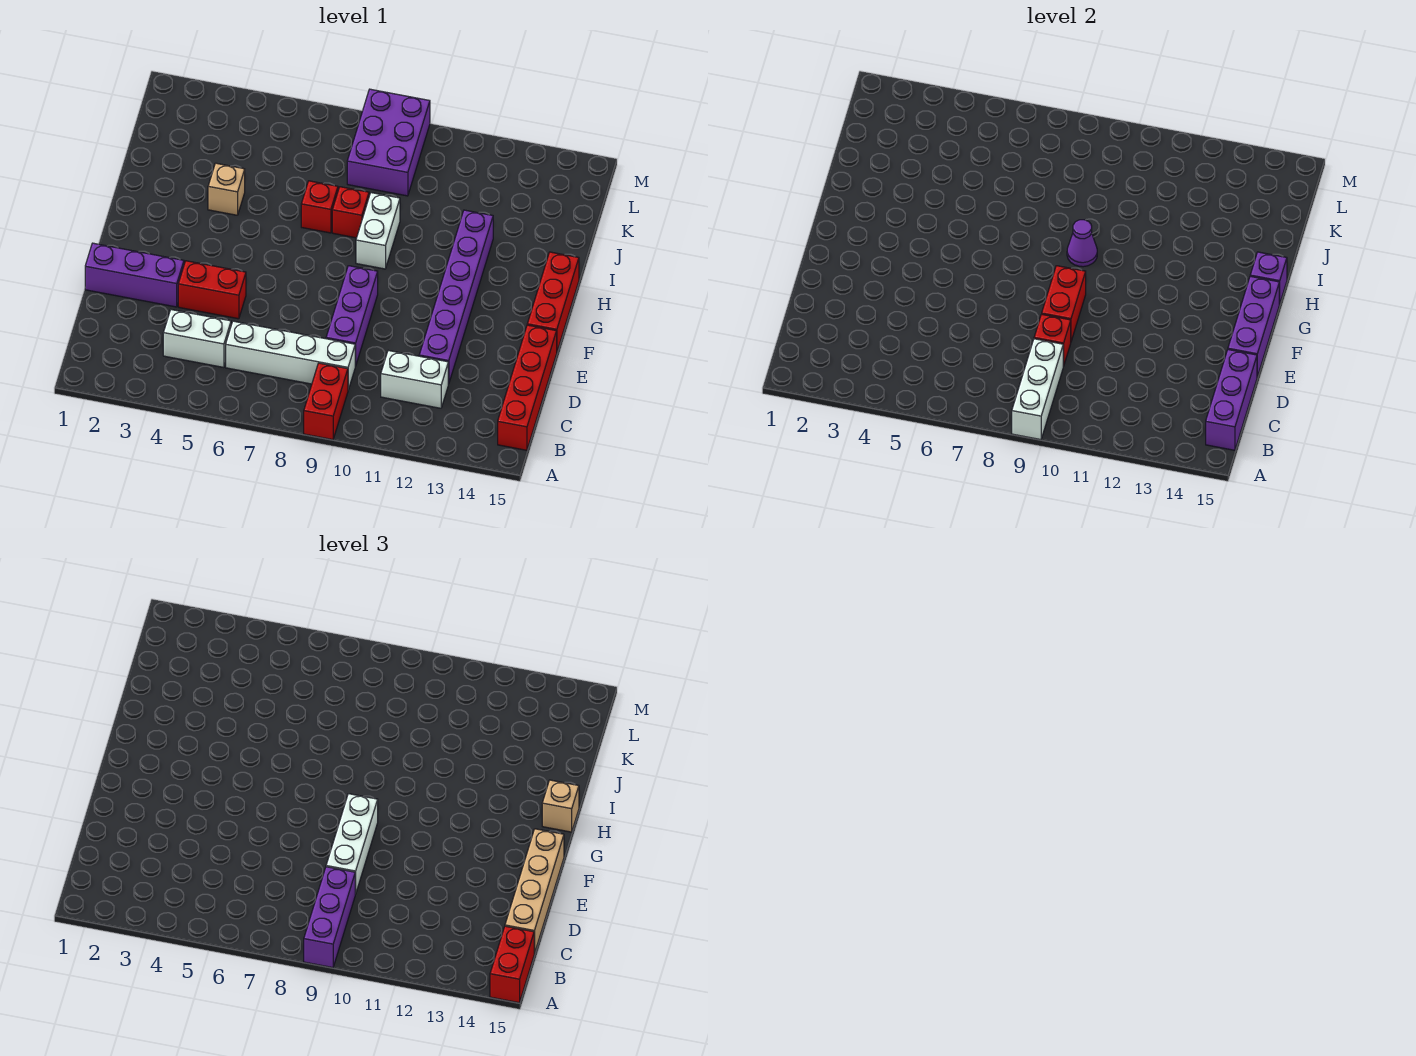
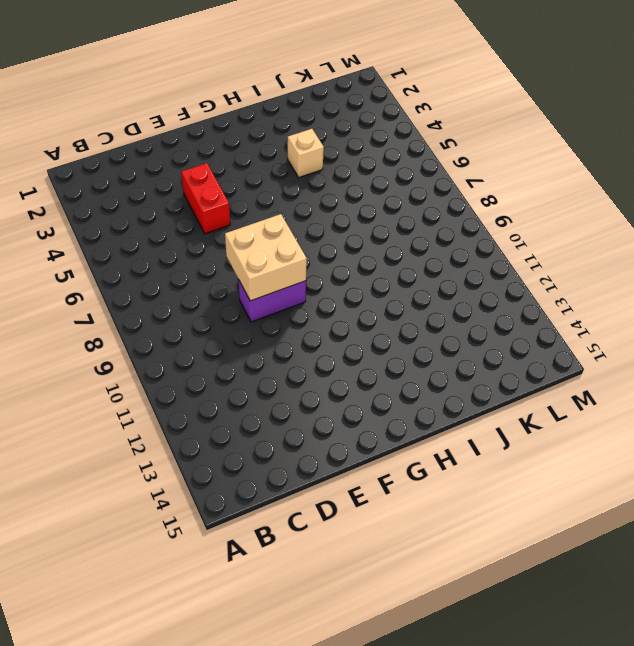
tan brick E8:F9 level 2 -> red brick E9:F9 level 2
purple brick E9:F9 level 1 -> purple brick D9:F9 level 1
none -> red brick A9:B9 level 1
none -> red brick B15:E15 level 1
none -> white brick C4:C5 level 1

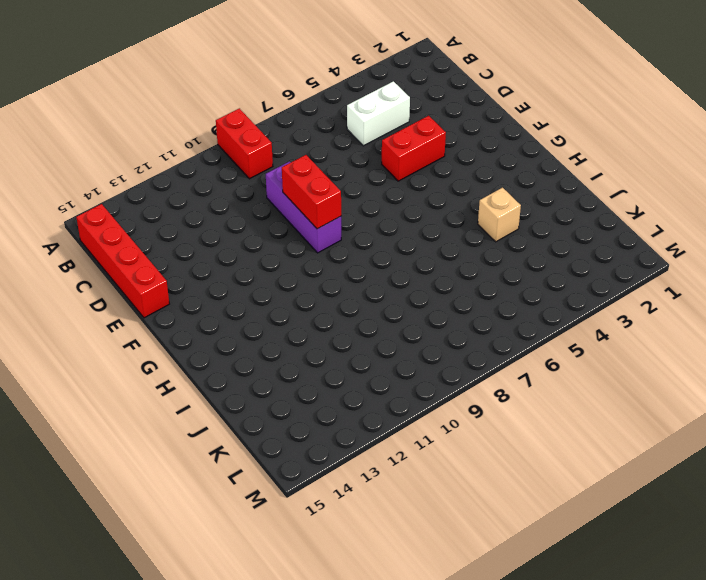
none -> white brick C6:C9 level 1
none -> white brick C11:C12 level 1
none -> purple brick D12:I12 level 1

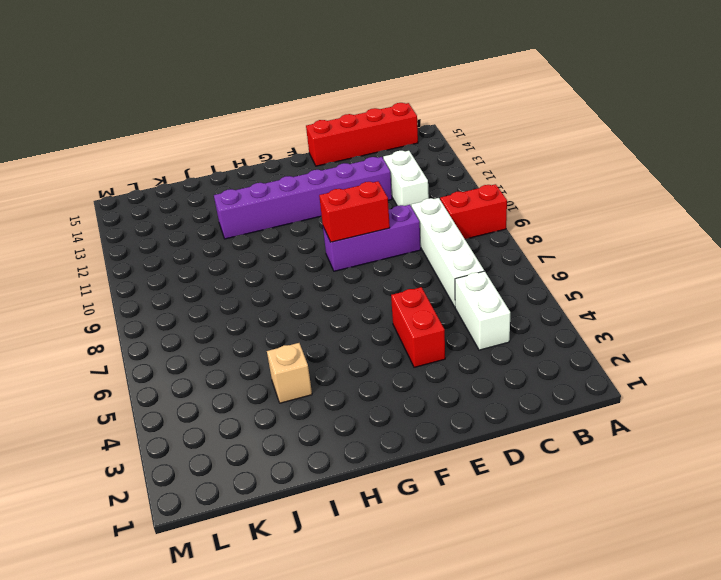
none -> purple brick E1:E3 level 1
none -> red brick F15:H15 level 1
none -> white brick H9:I9 level 1

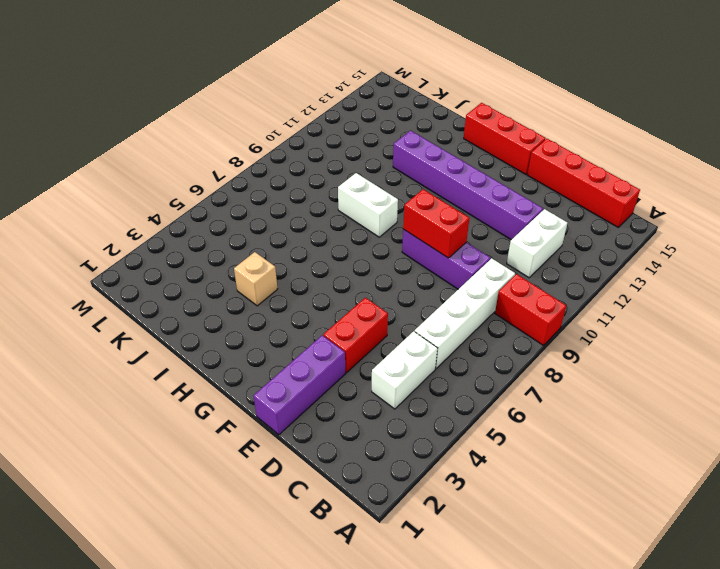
none -> red brick I7 level 1
none -> red brick I8 level 1
none -> purple brick K8:M9 level 1

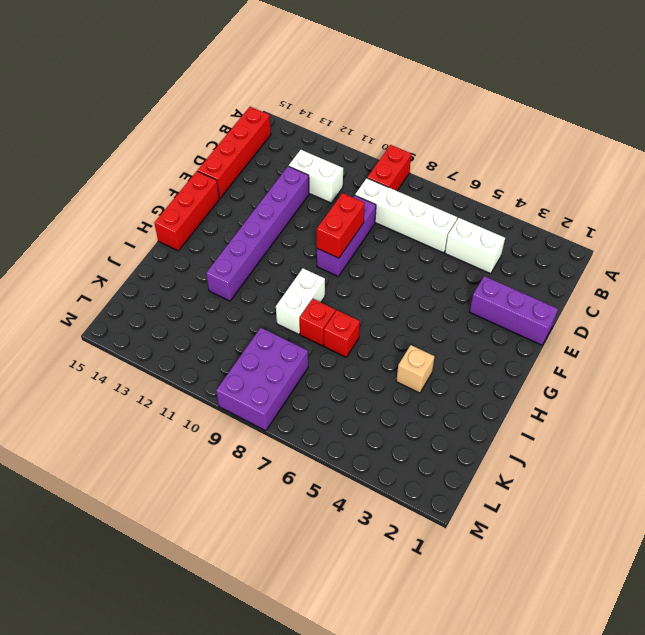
none -> red brick E4:E5 level 1
none -> white brick A9:C9 level 2
none -> purple brick B15:D15 level 2

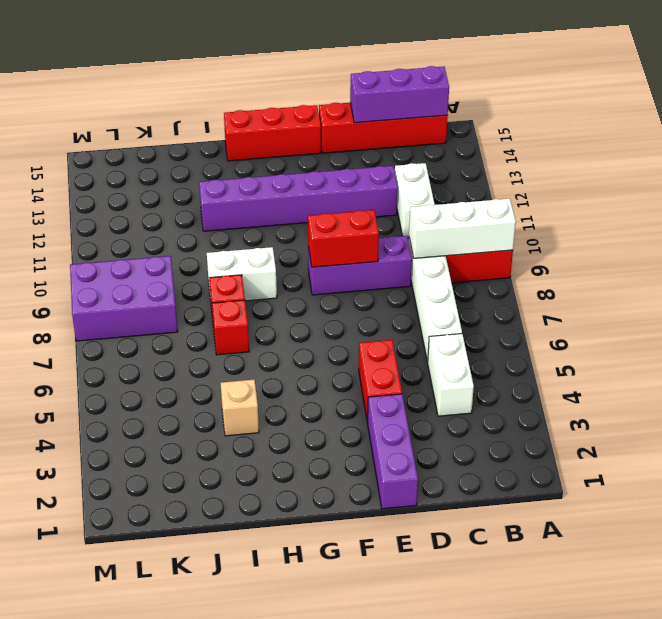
none -> red brick D9 level 2
none -> purple brick E15:G15 level 2
none -> purple cone H9 level 2

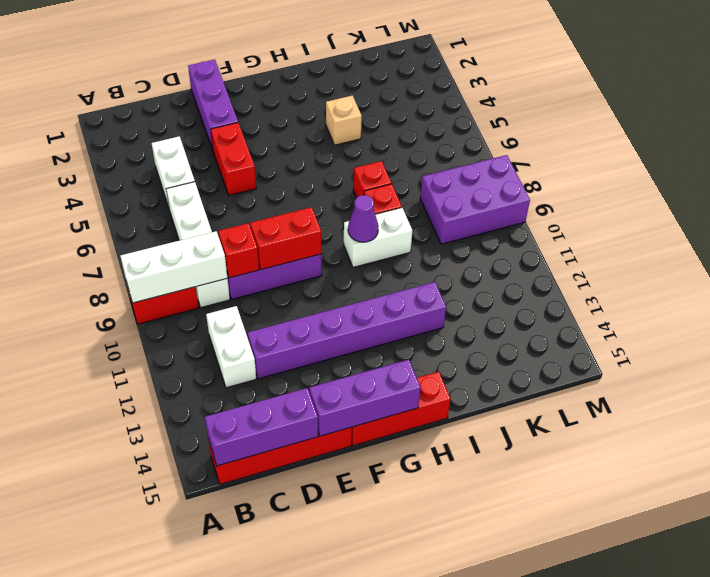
none -> purple brick H15 level 2
none -> purple brick A9:C9 level 3
none -> red brick A15:B15 level 3

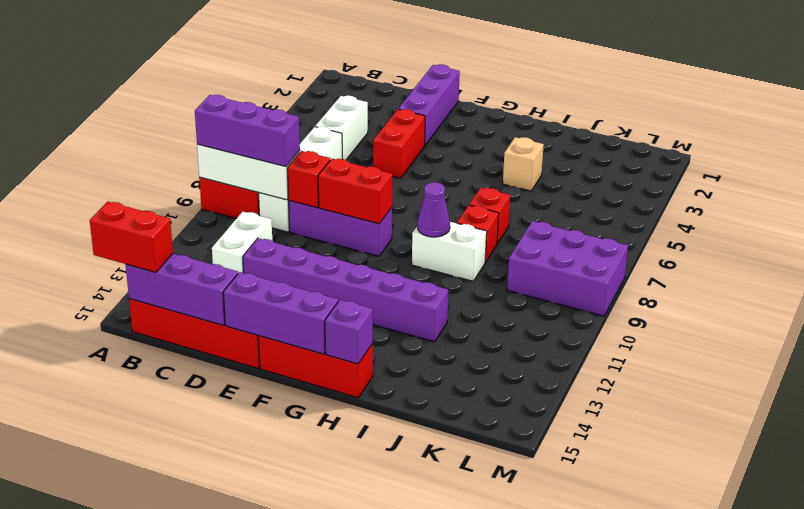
none -> tan brick C15:F15 level 3
none -> white brick D9:F9 level 3
none -> tan brick H15 level 3

